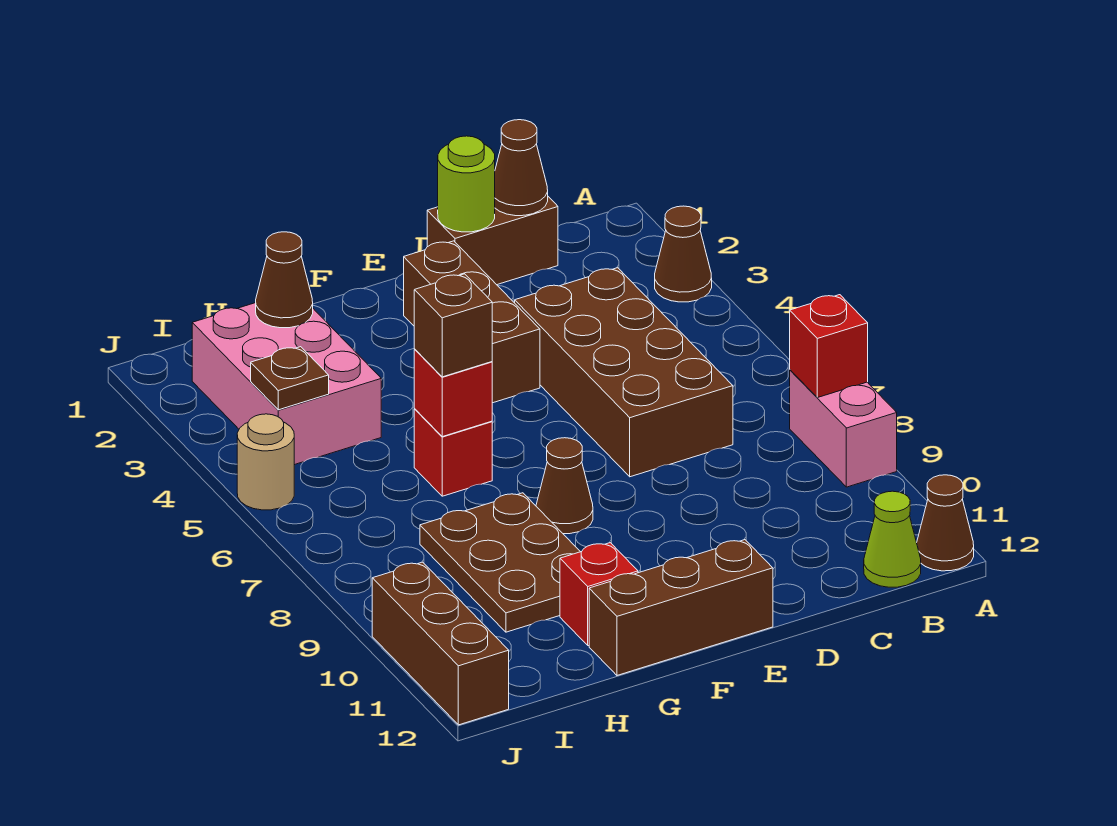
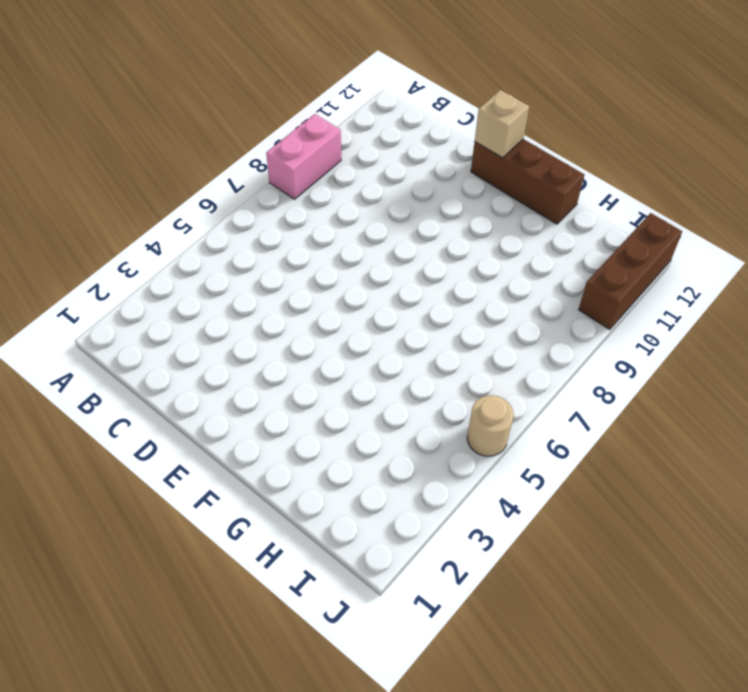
tan brick E12 level 2 -> none
none -> brown cone A3 level 1
none -> brown cone A12 level 1
none -> lime cone B12 level 1

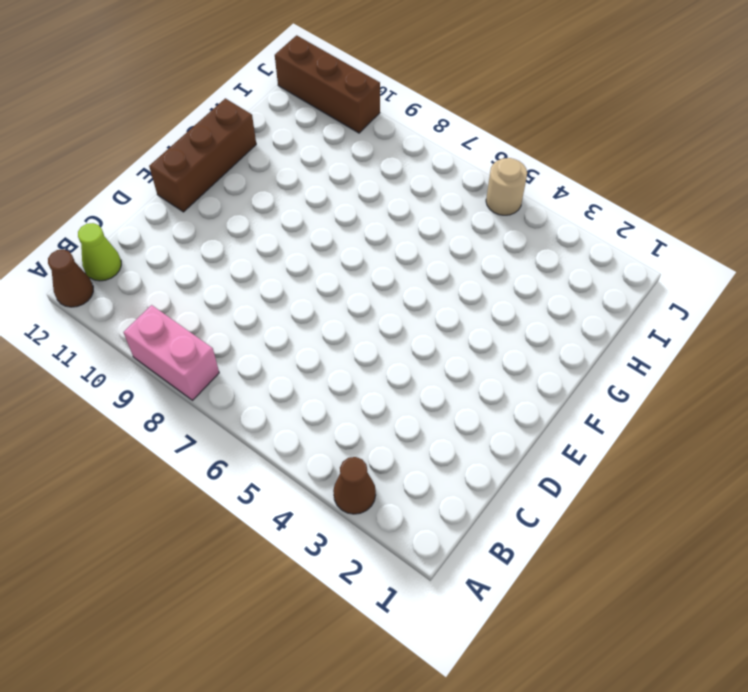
none -> brown brick C1:D1 level 1
none -> brown brick C4:D7 level 1
none -> brown brick E2:E4 level 1

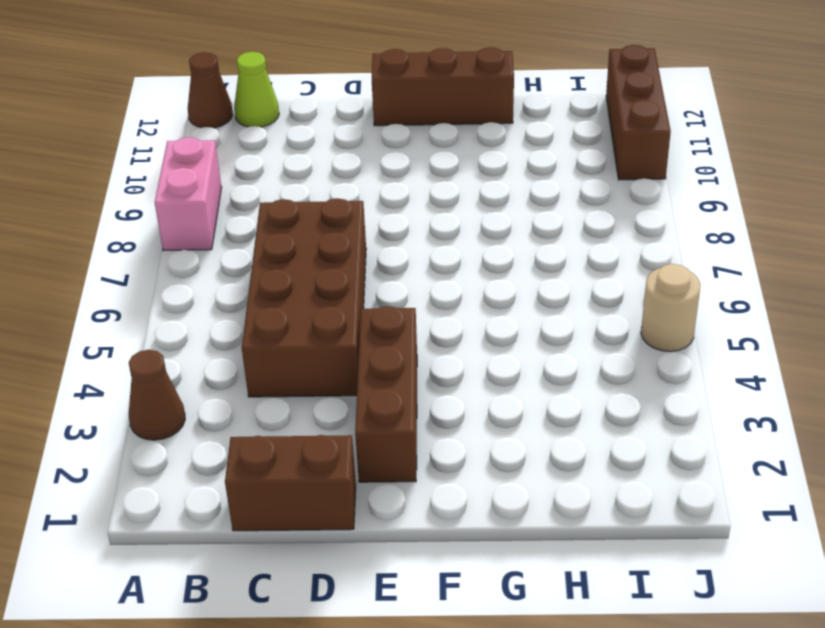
none -> brown cone F8 level 1
none -> red brick G6 level 1
none -> brown plate G8:H10 level 1

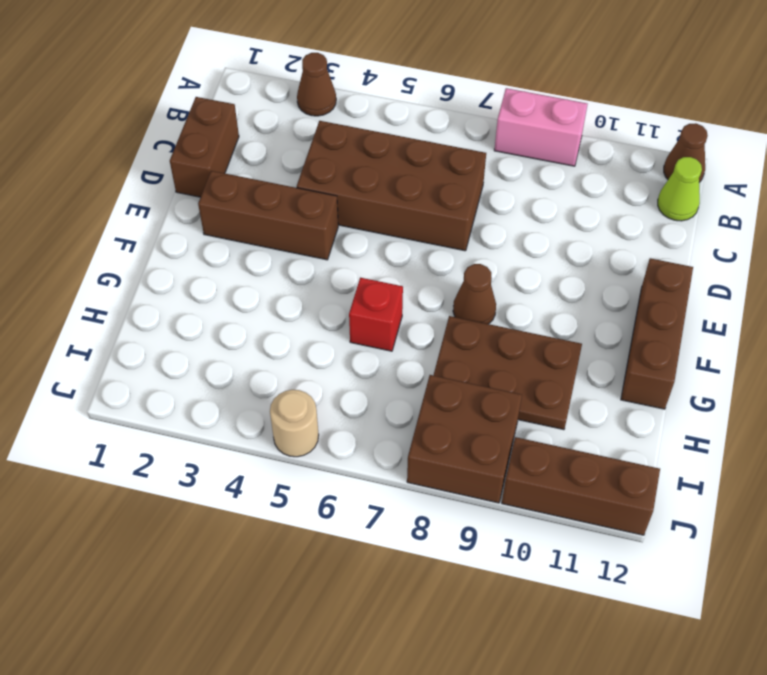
brown brick I8:J9 level 1 -> none
none -> red brick G11 level 1
none -> pink brick H2:I4 level 1
none -> red brick A8 level 2

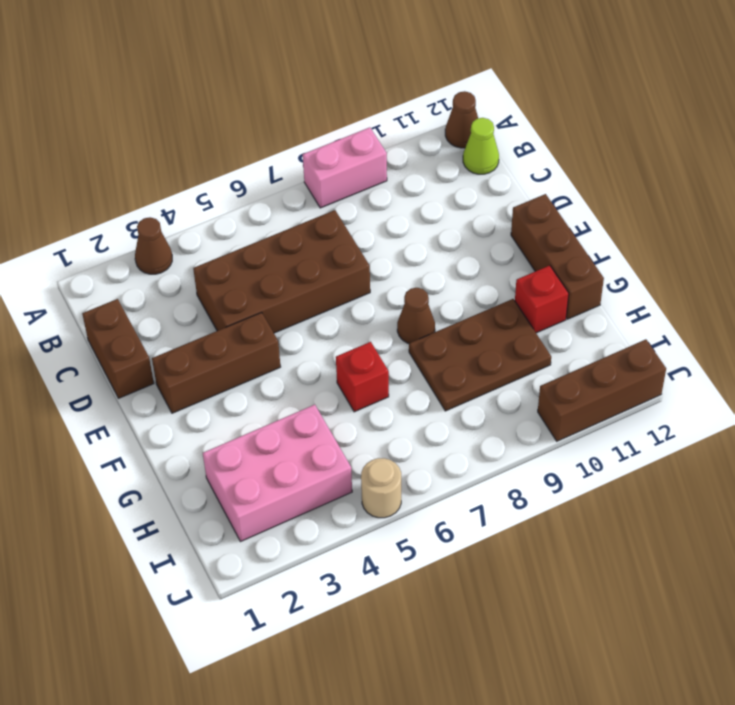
none -> red brick A8 level 2
none -> brown cone C1 level 2
none -> lime round brick D1 level 2

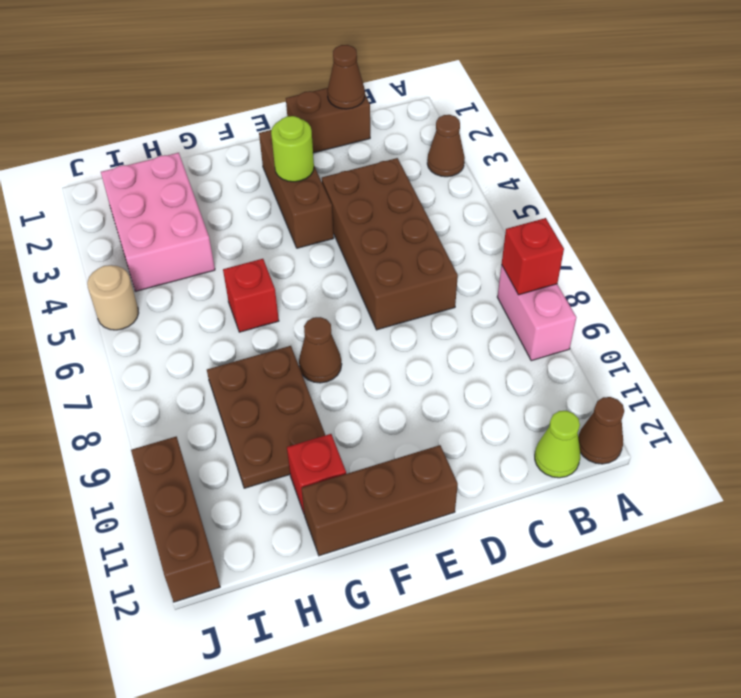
lime round brick E3 level 2 -> lime round brick D1 level 2
none -> red brick G6 level 2
none -> brown cone H2 level 2
none -> brown plate I4 level 2

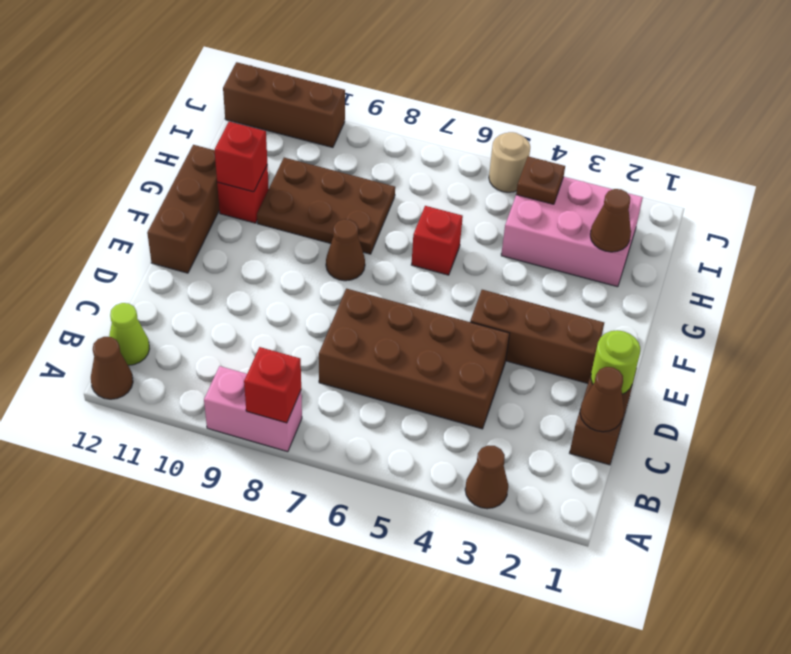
red brick G11 level 2 -> red brick G6 level 2
none -> brown brick G6 level 3

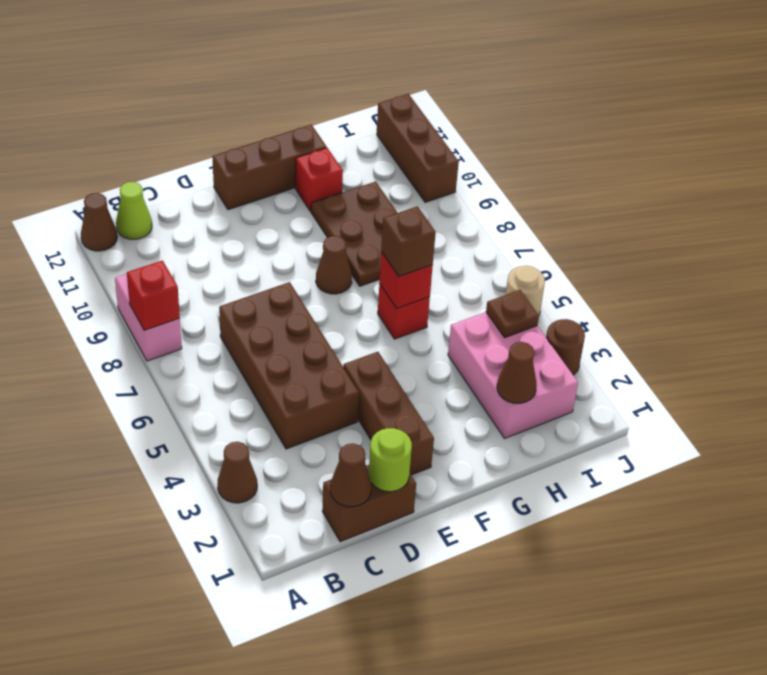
brown round brick J3 level 1 -> none

